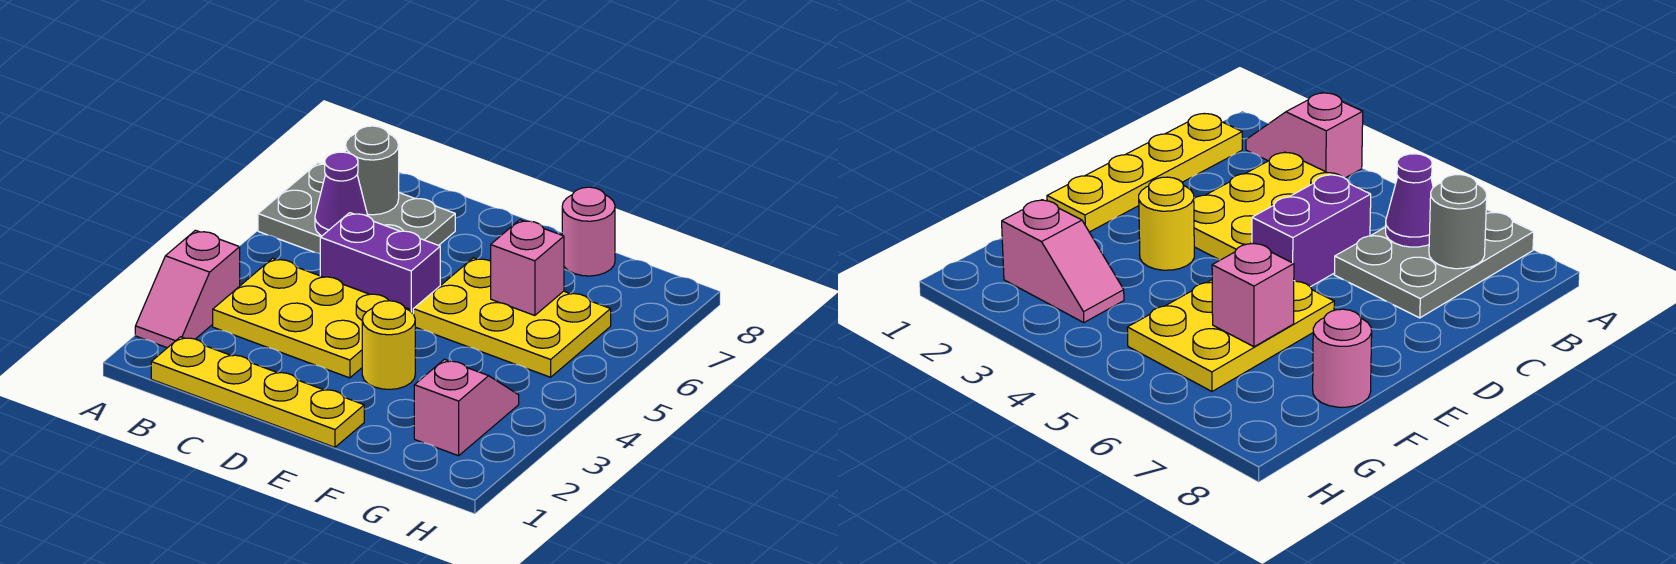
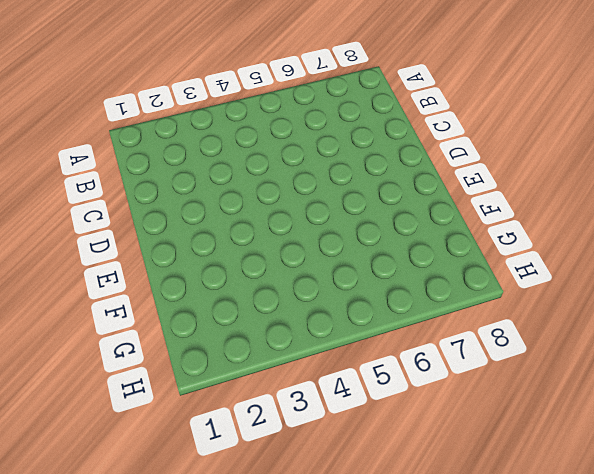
none -> pink slope A2:A3 level 1 top 3
none -> grey plate A6:C7 level 1
none -> yellow plate B1:E1 level 1

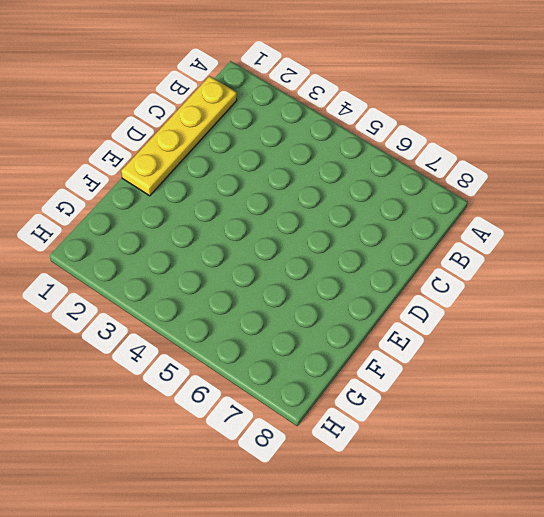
none -> pink slope A2:A3 level 1 top 3
none -> grey plate A6:C7 level 1
none -> yellow plate B3:D4 level 1

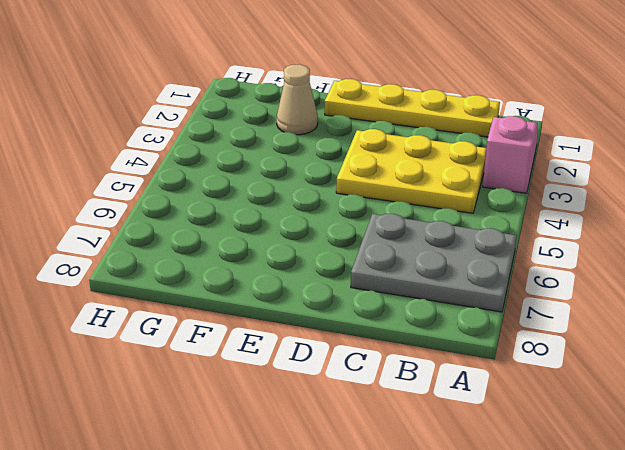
tan cone F2 level 1 -> none
none -> purple brick C5:D5 level 1
none -> yellow round brick E3 level 1
none -> yellow plate E5:G6 level 1

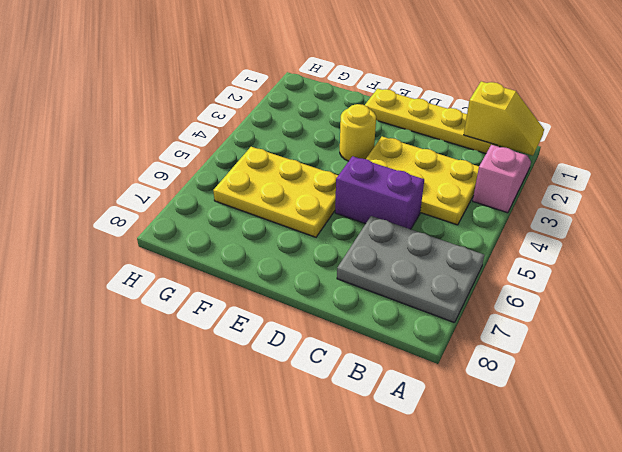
yellow slope A1:B1 level 2 top B -> none
none -> pink round brick F8 level 1
none -> pink slope G2:G3 level 1 top 2
none -> purple cone B6 level 2

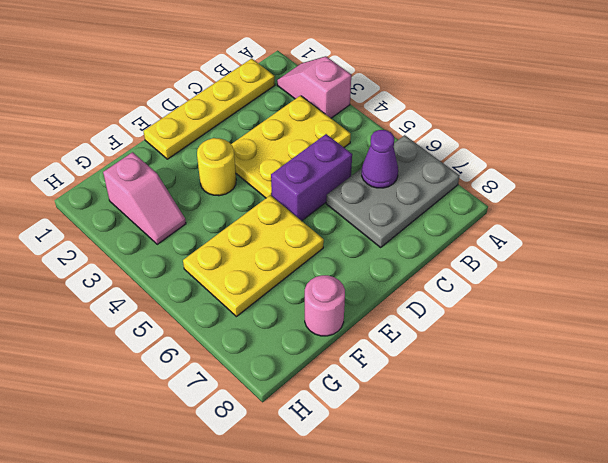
none -> grey round brick B7 level 2
none -> pink brick F6 level 2

